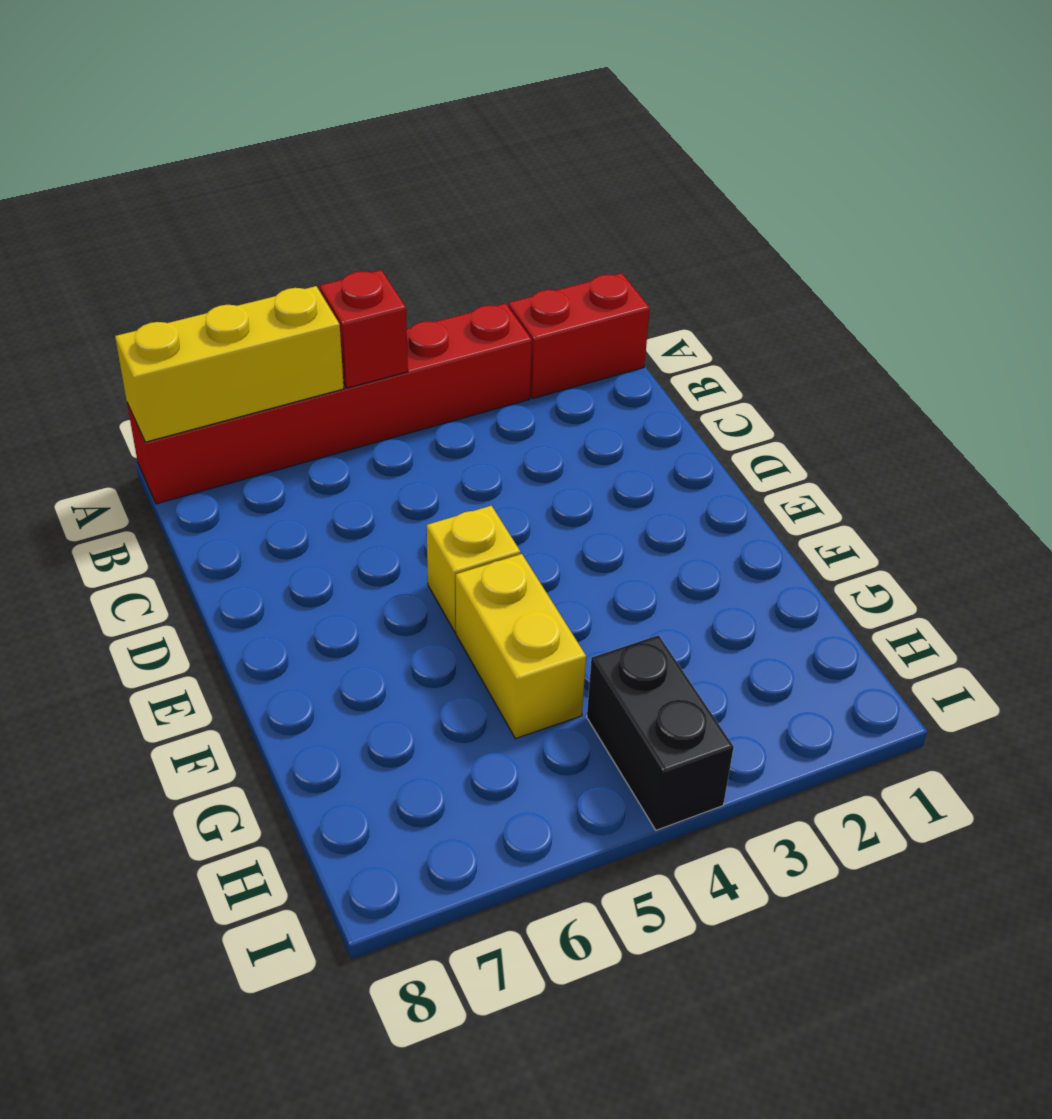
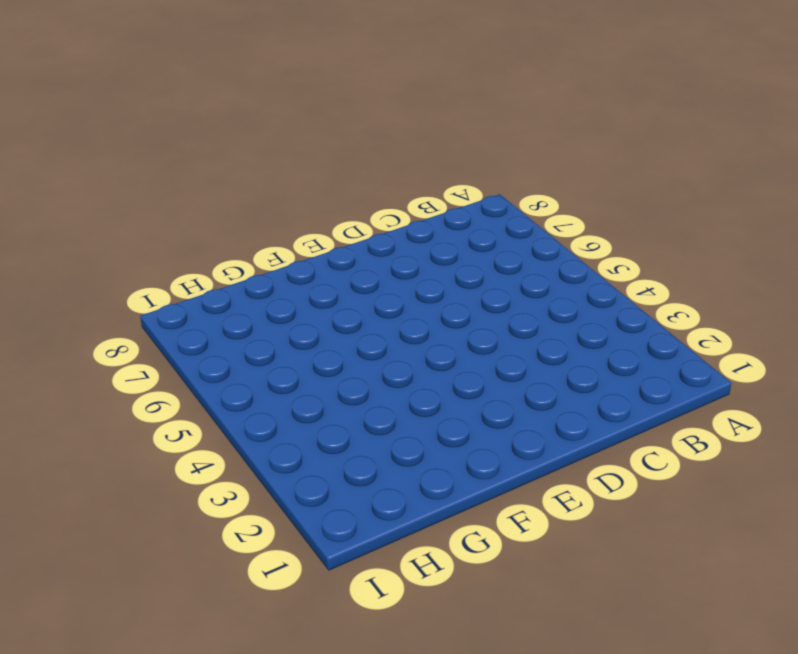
none -> red brick A1:A2 level 1
none -> red brick A3:A8 level 1

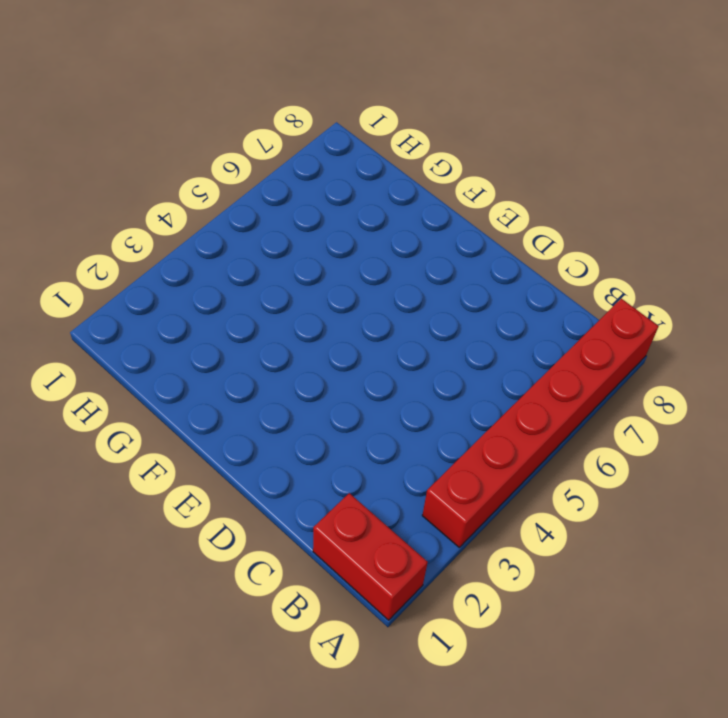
red brick A1:B1 level 1 -> red brick A1:A2 level 1
none -> yellow brick E5 level 1
none -> yellow brick F5:G5 level 1

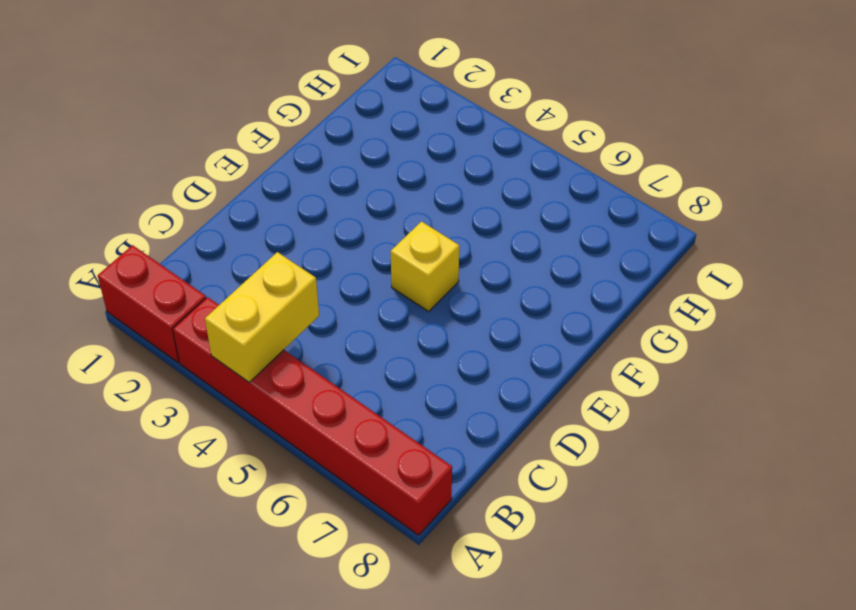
yellow brick A4:B4 level 2 -> yellow brick F5:G5 level 1
none -> black brick H4:I4 level 1
none -> red brick A5 level 2

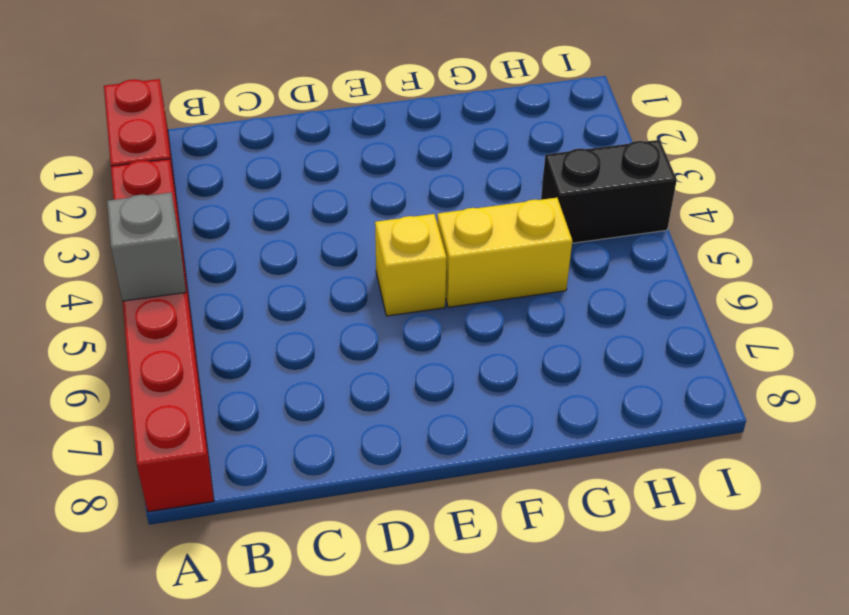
grey brick A5 level 2 -> red brick A5 level 2
none -> yellow brick A6:A8 level 2

